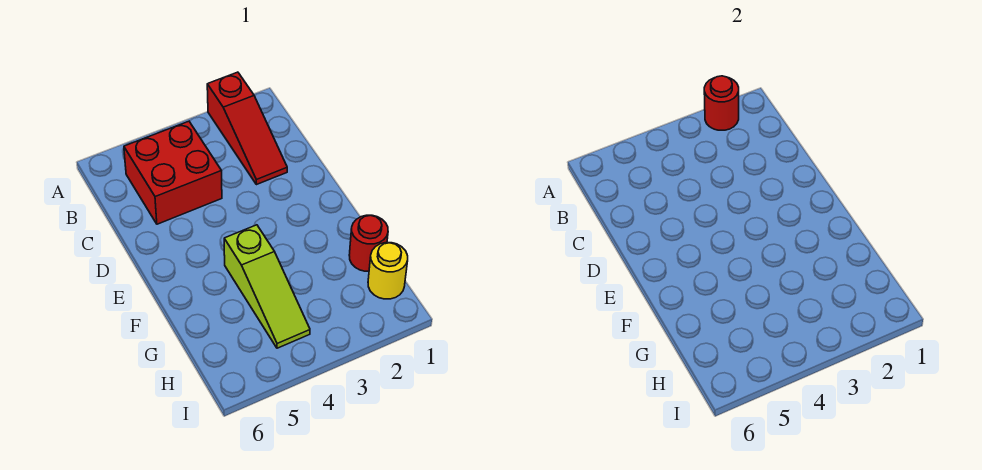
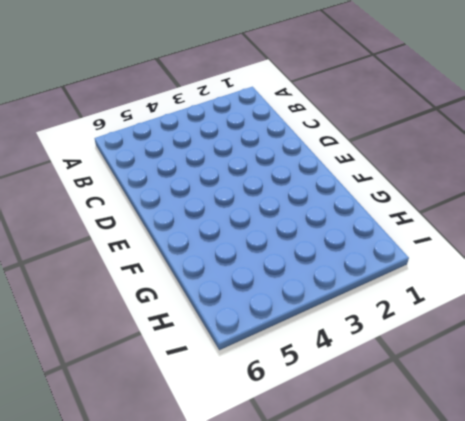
none -> red slope A2:C2 level 1 top A
none -> red brick B4:C5 level 1

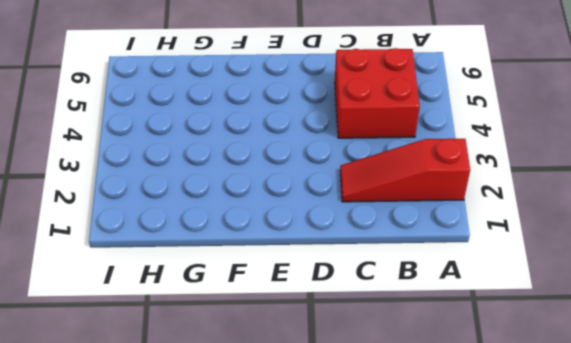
none -> lime slope F4:H4 level 1 top F
none -> red round brick G1 level 1

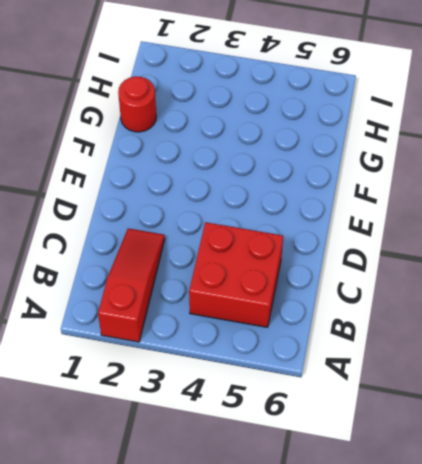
none -> lime slope F4:H4 level 1 top F
none -> yellow round brick H1 level 1

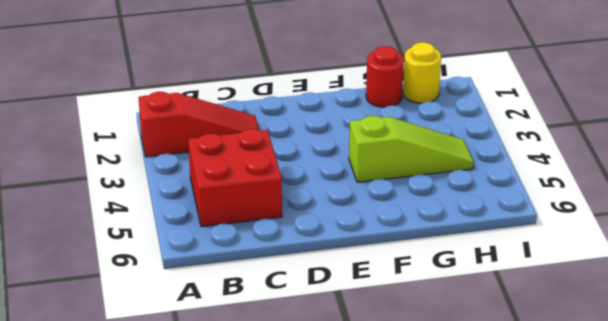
none -> red round brick A2 level 2

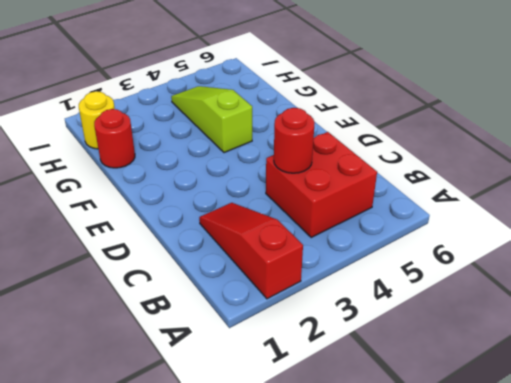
red round brick C4 level 2 -> red round brick A2 level 2

